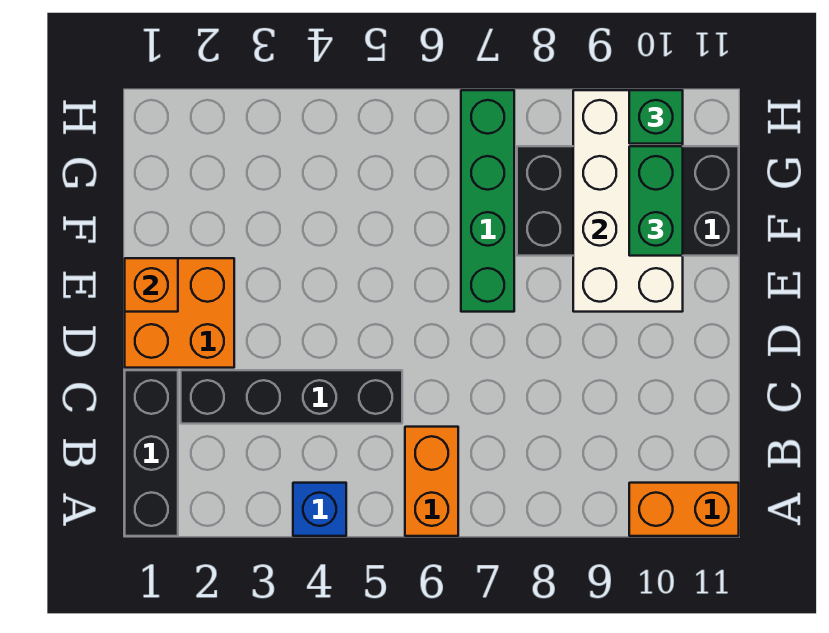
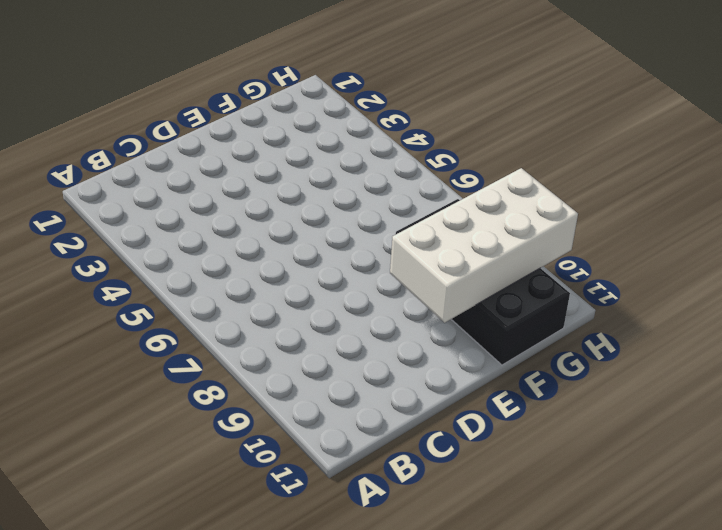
none -> black brick A1:C1 level 1
none -> blue brick A4 level 1
none -> orange brick A6:B6 level 1

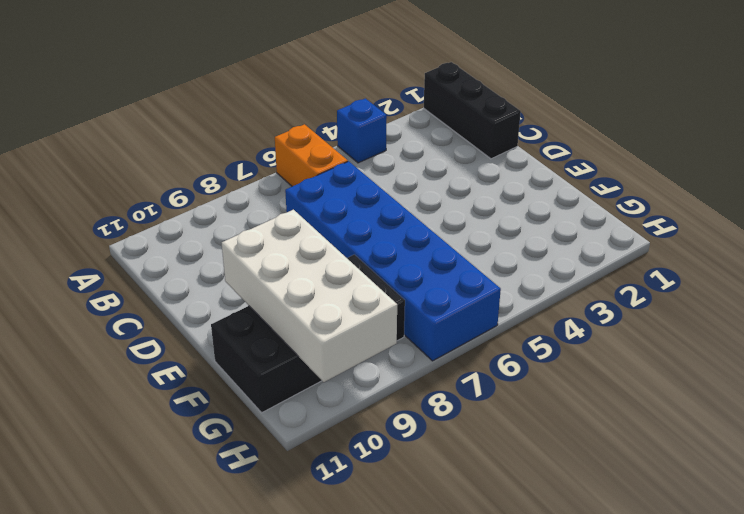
blue brick C6:H7 level 1 -> green brick E7:H7 level 1
none -> orange brick A10:A11 level 1
none -> black brick C2:C5 level 1
none -> orange brick D1:E2 level 1

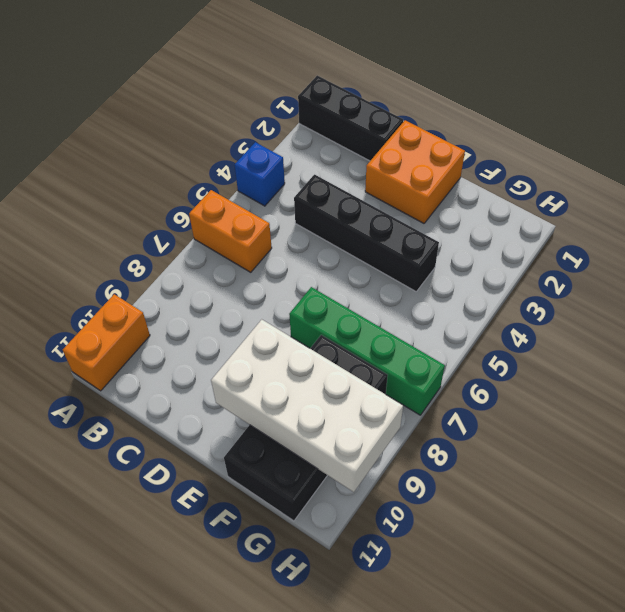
black brick C4:F4 level 1 -> black brick C2:C5 level 1
none -> orange brick E1 level 2
none -> green brick F10:G10 level 3
none -> green brick H10 level 3

